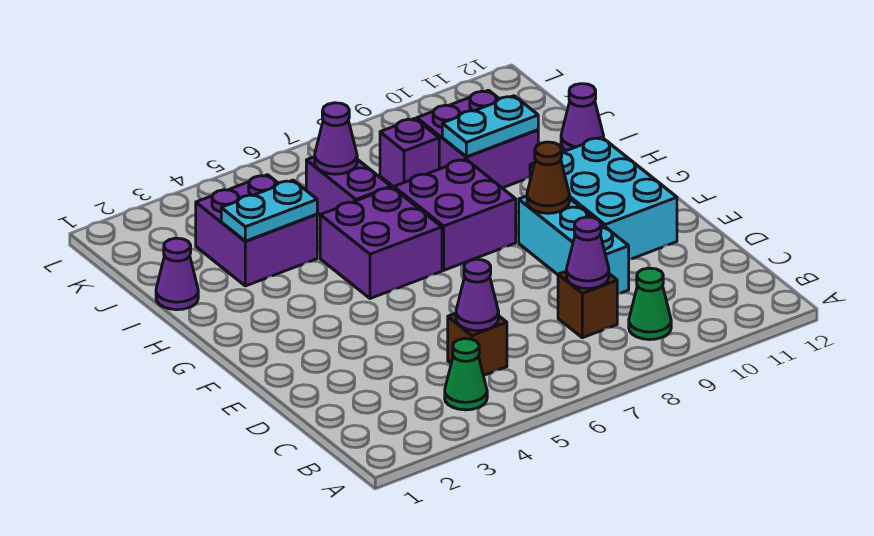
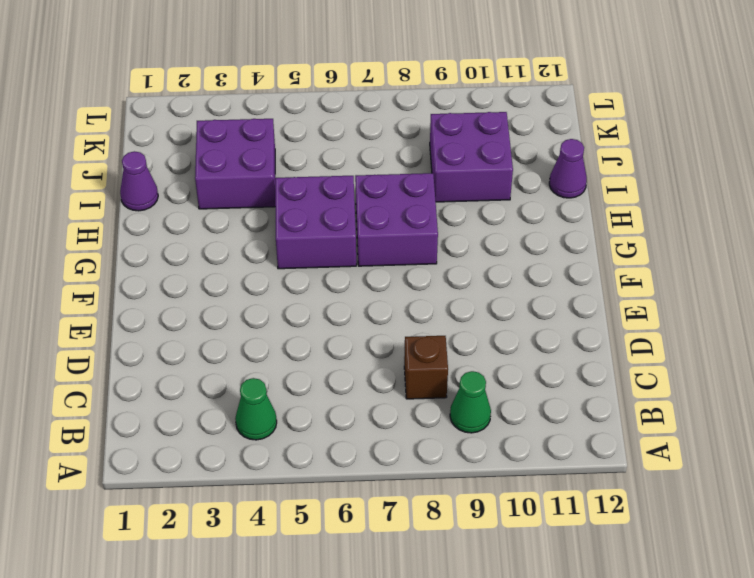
none -> brown brick C5 level 1
none -> cyan brick D9:F9 level 1
none -> cyan brick E10:G11 level 1

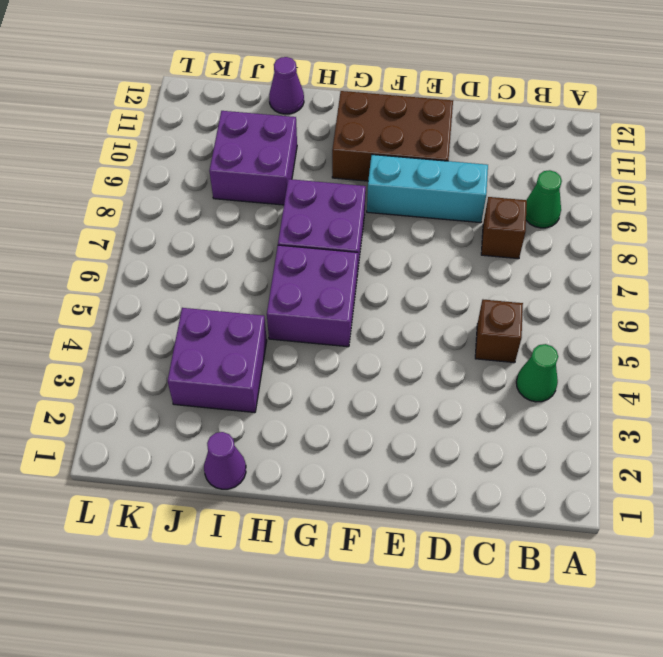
brown brick E10:G11 level 1 -> cyan brick E10:G11 level 1
none -> purple brick I6:J6 level 1
none -> purple brick J8 level 1
none -> purple cone C5 level 2

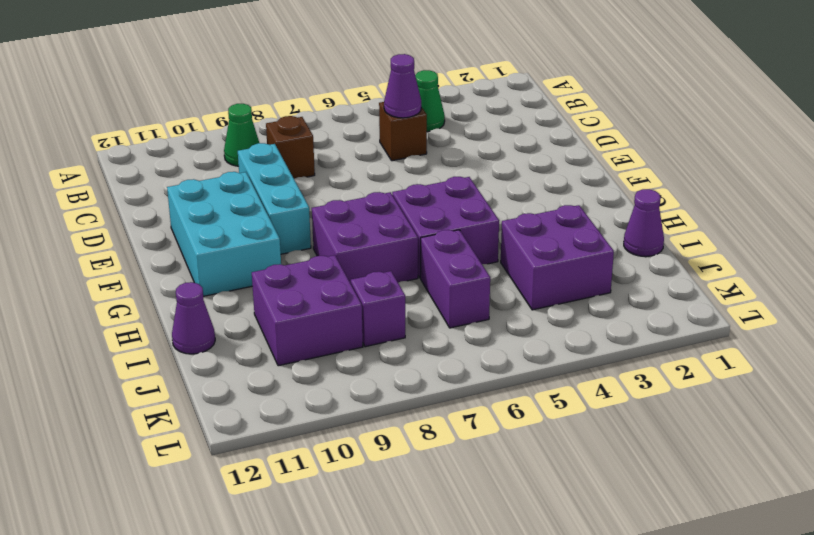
none -> purple cone C8 level 2
none -> brown cone F9 level 2
none -> cyan plate I3:I4 level 2

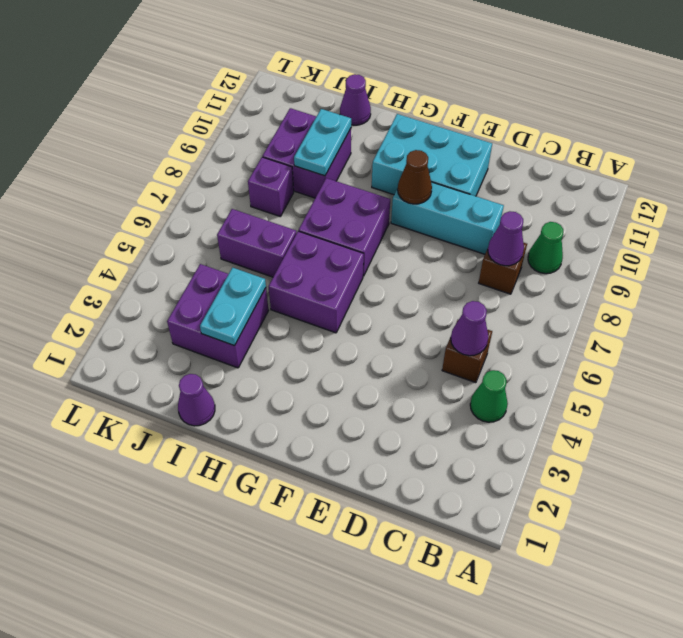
none -> purple cone J6 level 2

